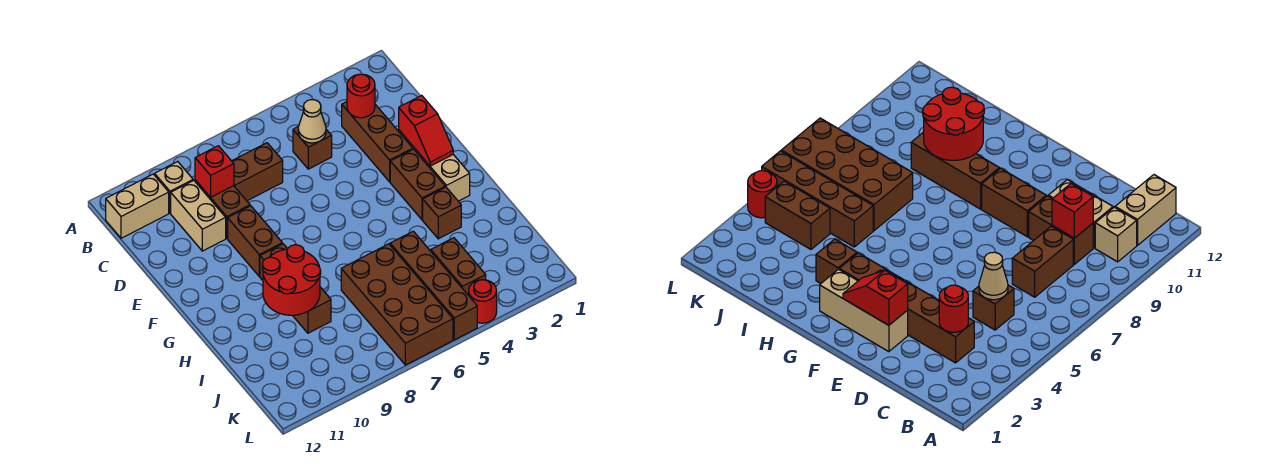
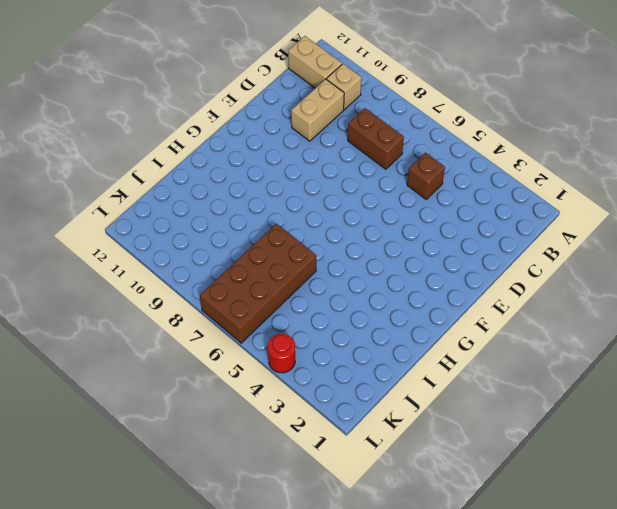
none -> brown brick C3:E3 level 1
none -> brown brick C9:D9 level 1
none -> tan brick E2:G2 level 1

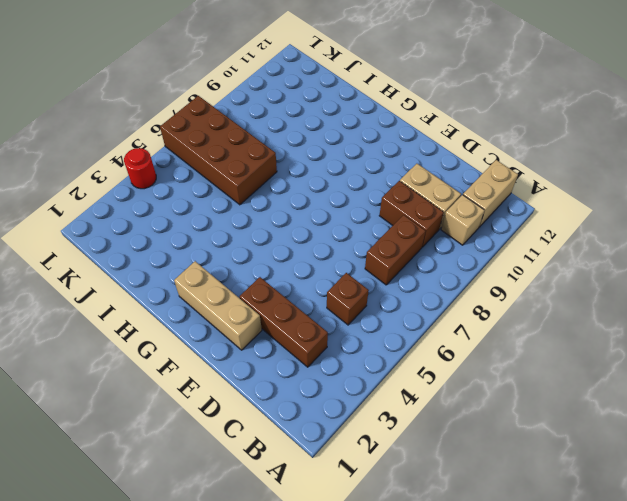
none -> brown brick E9:F9 level 1
none -> brown brick F3:G3 level 1
none -> brown brick G9:I9 level 1

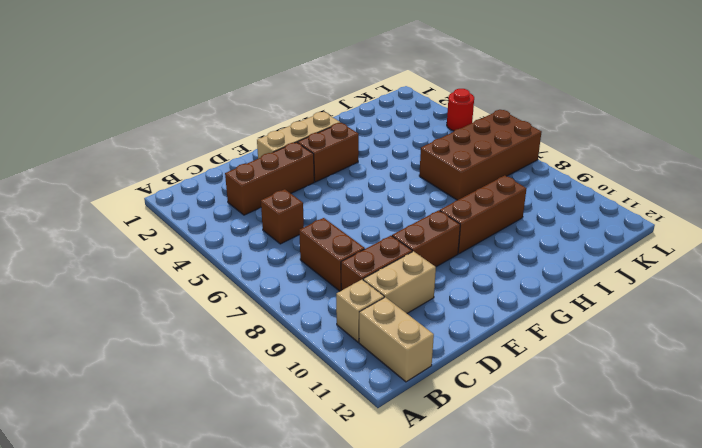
none -> brown brick H3 level 1
none -> brown brick I5:L5 level 1
none -> brown brick J4:K4 level 1

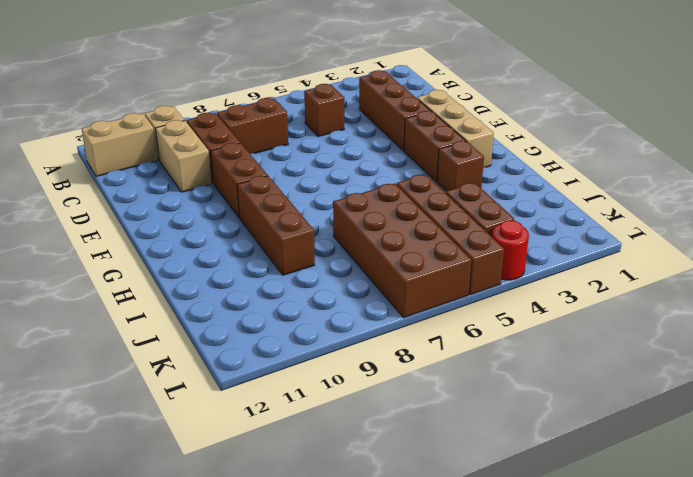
none -> red round brick C3 level 2
none -> tan cone C5 level 2
none -> red brick C9 level 2

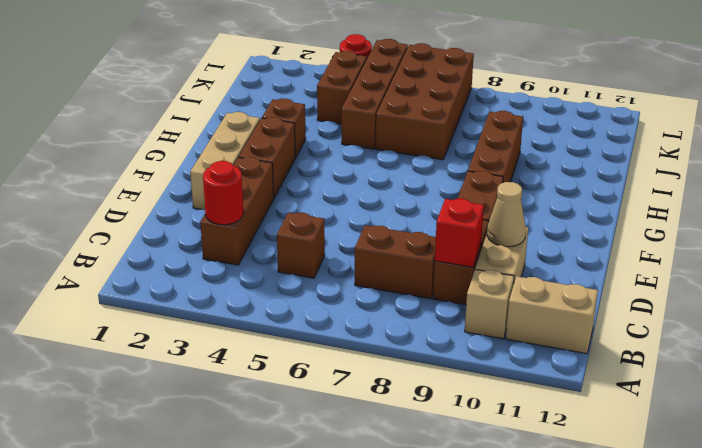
tan cone D10 level 2 -> tan cone C5 level 2
none -> red slope E2:F2 level 2 top E
none -> red round brick H9:I10 level 2

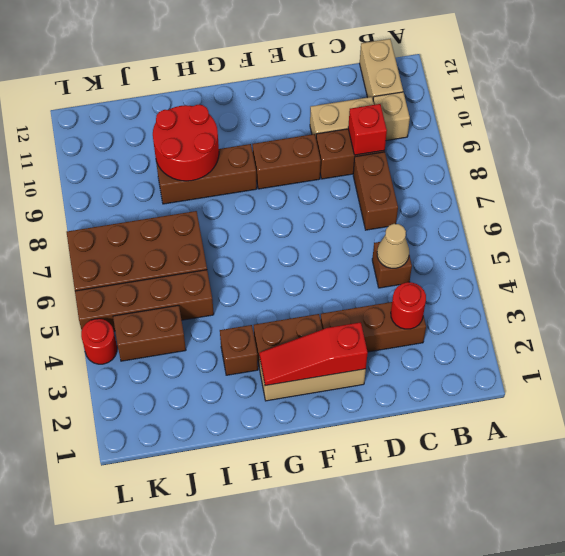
red slope E2:G2 level 2 top E -> red slope E2:F2 level 2 top E

